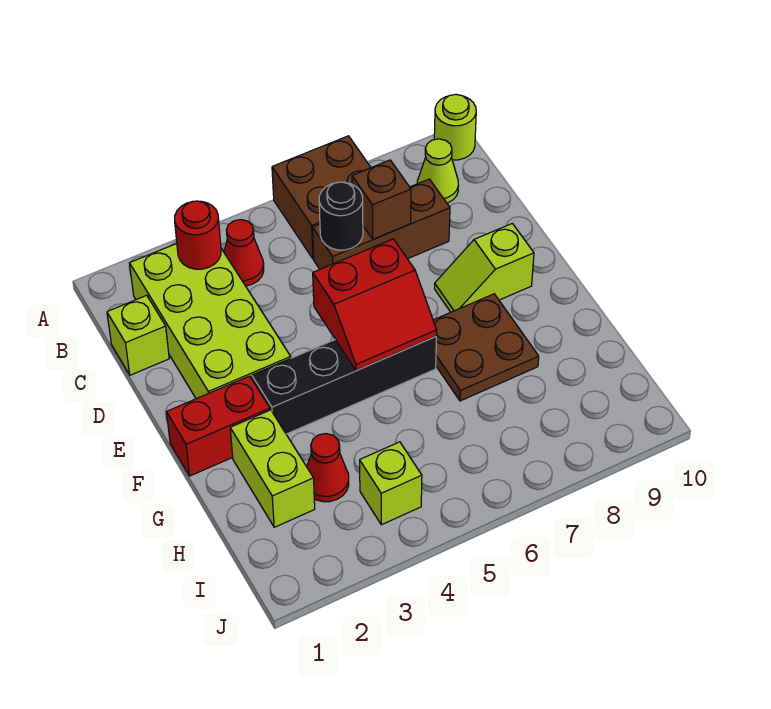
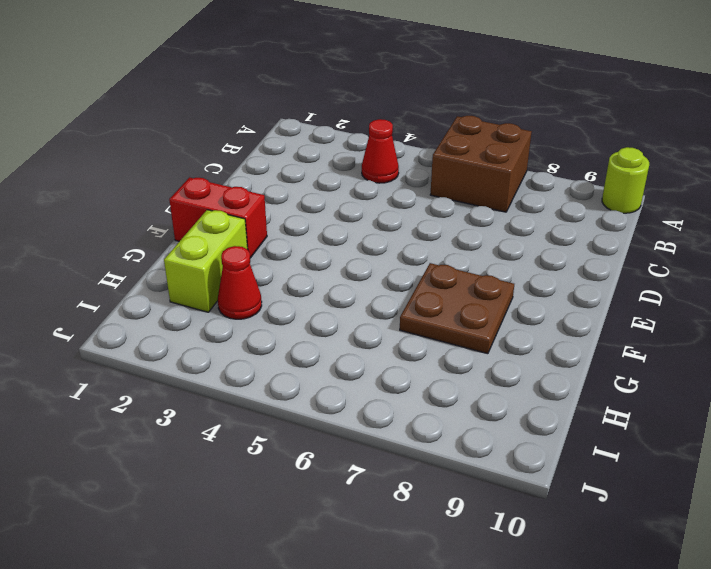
none -> lime brick B2:E3 level 1
none -> lime cone B9 level 1
none -> lime brick C1 level 1

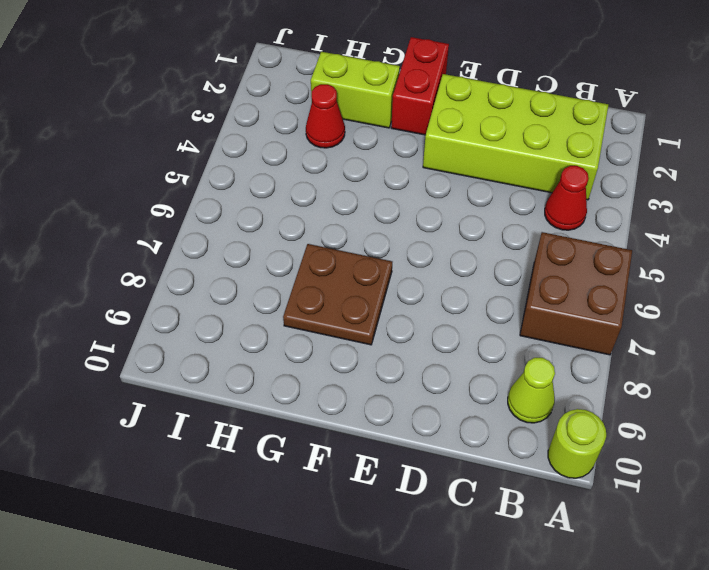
none -> lime brick C1 level 1
none -> brown brick C6:C8 level 1
none -> lime slope E8:E9 level 1 top 9

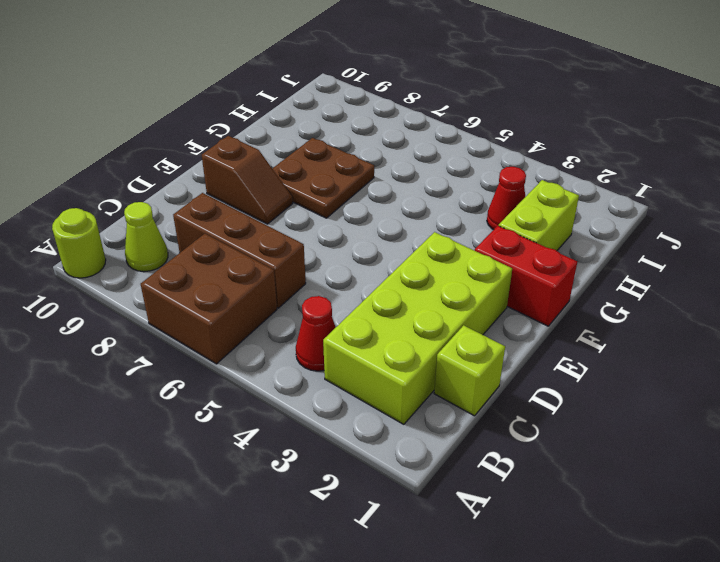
brown slope E8:E9 level 1 top 9 -> lime slope E8:E9 level 1 top 9
none -> black brick F3:F6 level 1
none -> lime brick I4 level 1
none -> red round brick B3 level 2

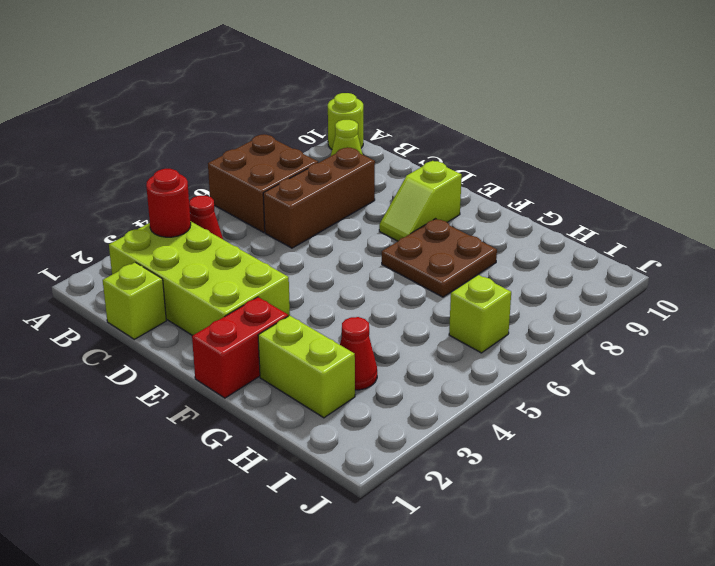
lime brick I6 level 1 -> lime brick I4 level 1
none -> black brick F3:F6 level 1
none -> black round brick C6 level 2
none -> brown brick C7 level 2

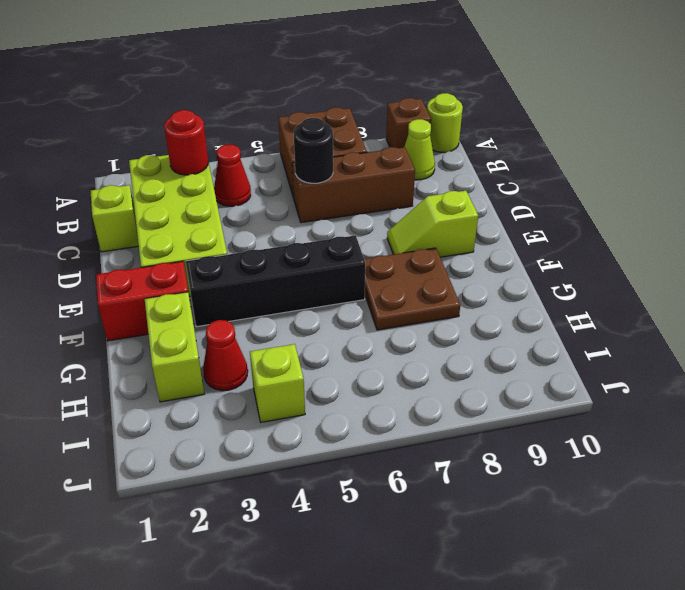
brown brick A9 level 1 -> brown brick C7 level 2
none -> red slope E5:F6 level 2 top E

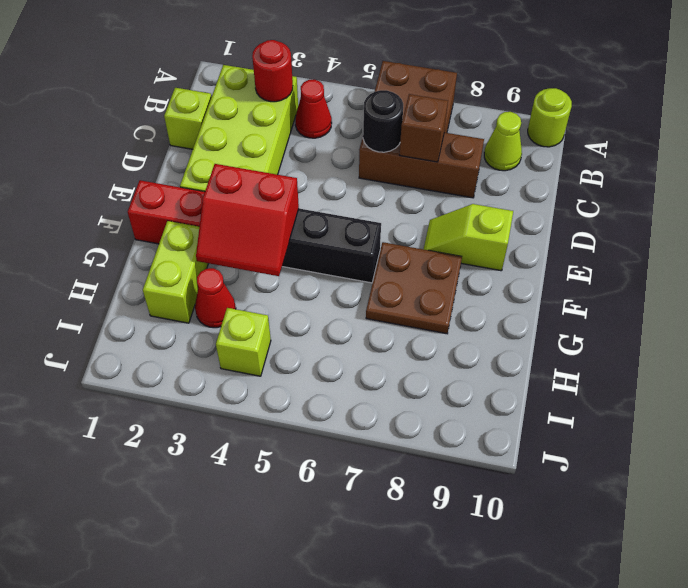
red slope F3:G4 level 2 top F -> red slope E5:F6 level 2 top E

